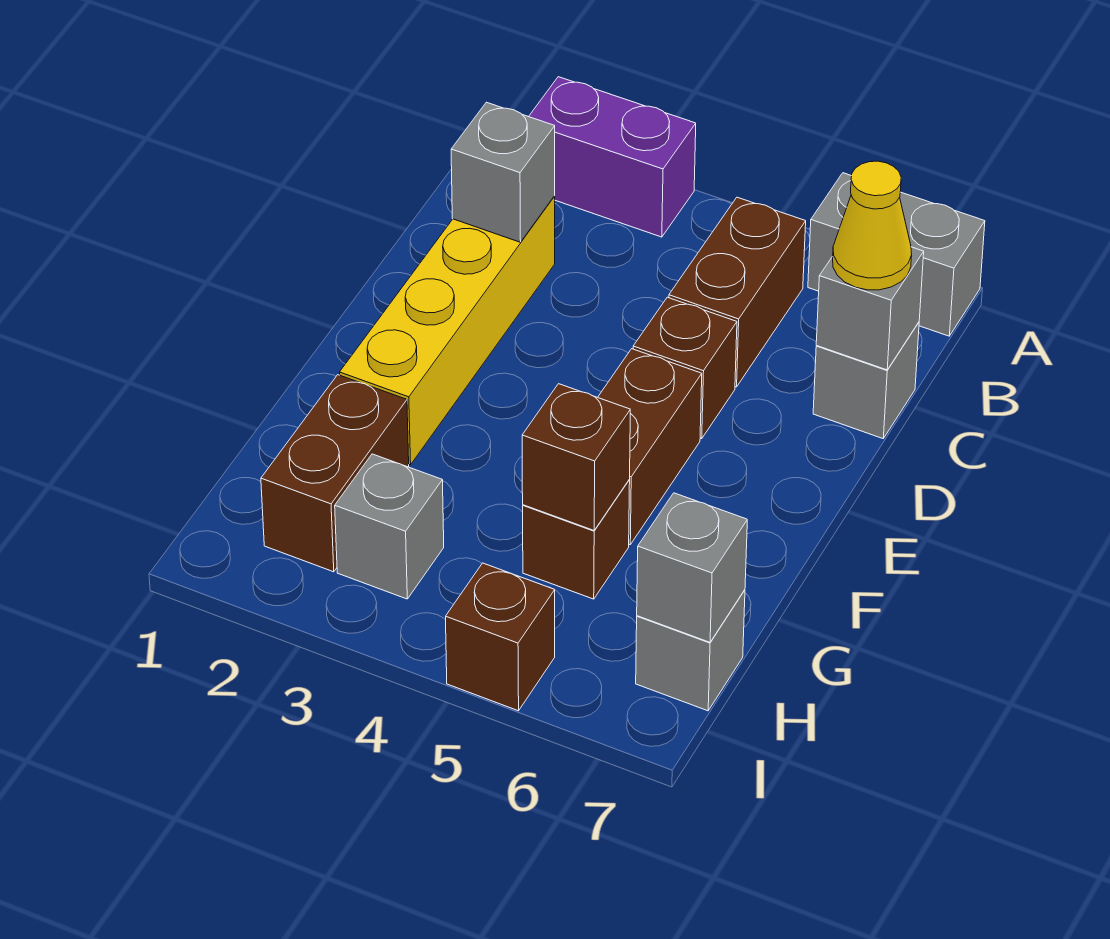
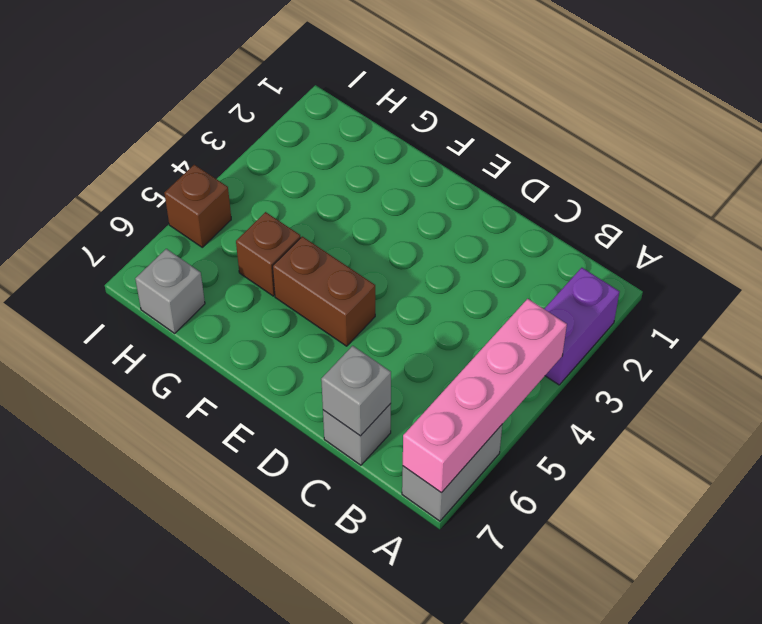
pink brick A4:A7 level 2 -> none
none -> brown brick B5:C5 level 1
none -> yellow brick C2:F2 level 1
none -> brown brick D5 level 1

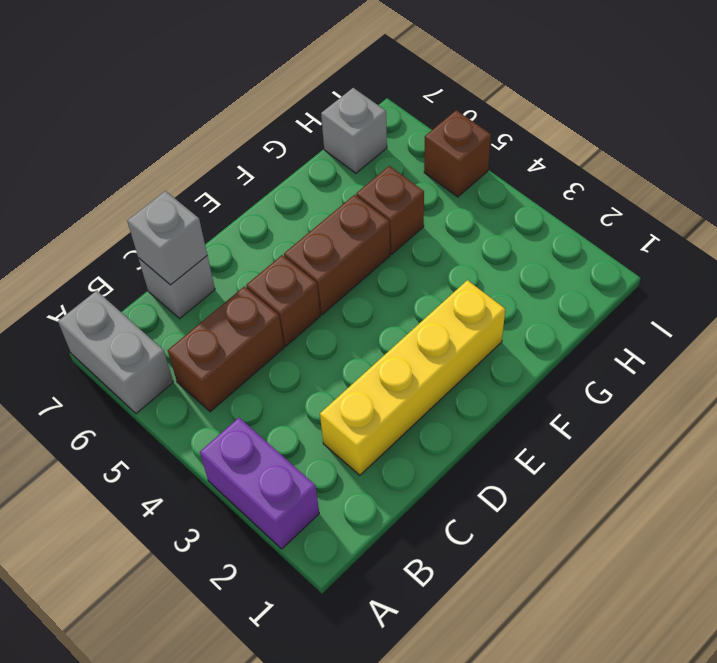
none -> brown brick G2:H2 level 1
none -> grey brick H3 level 1
none -> grey brick C2 level 2

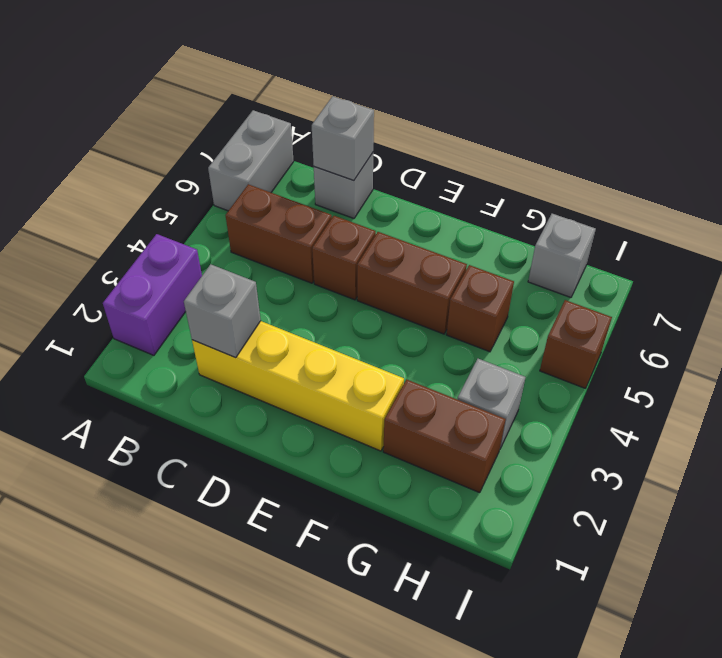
none -> brown brick G5 level 2
none -> grey brick H7 level 2
none -> yellow cone C7 level 3

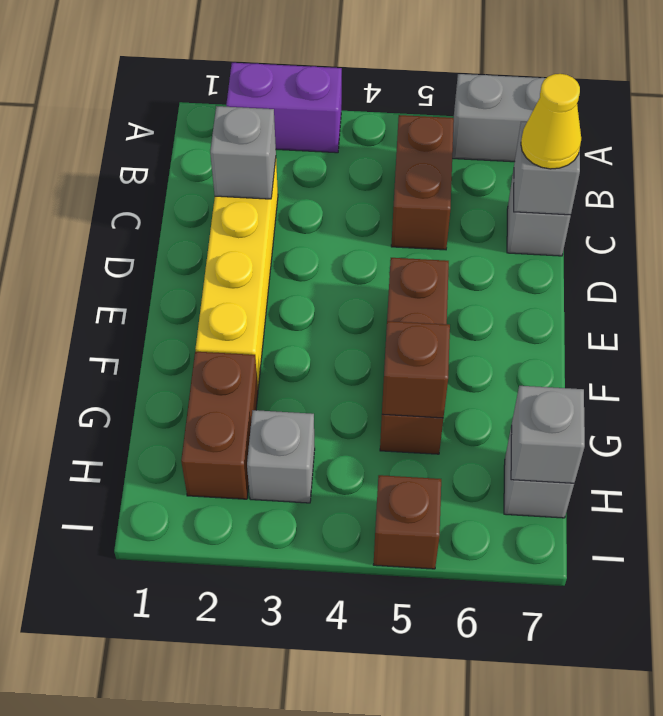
none -> brown brick D5 level 1

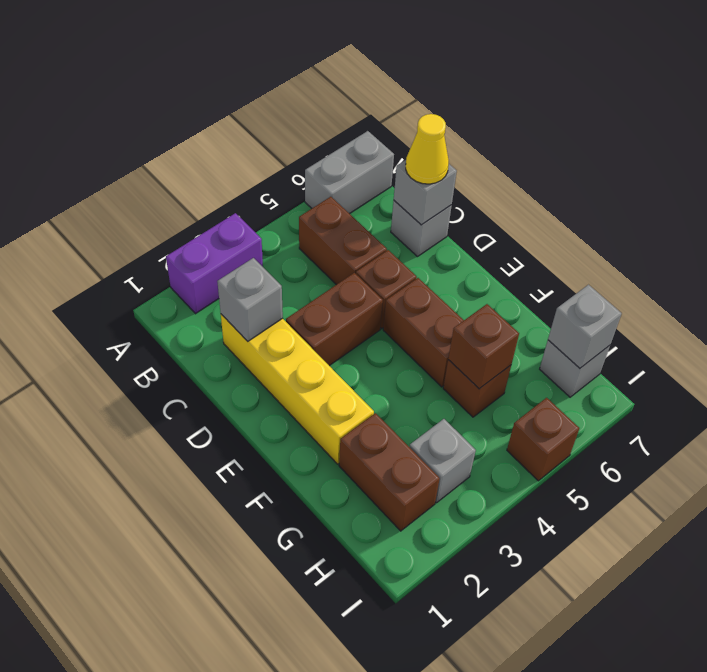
brown brick D3:D4 level 1 -> none

